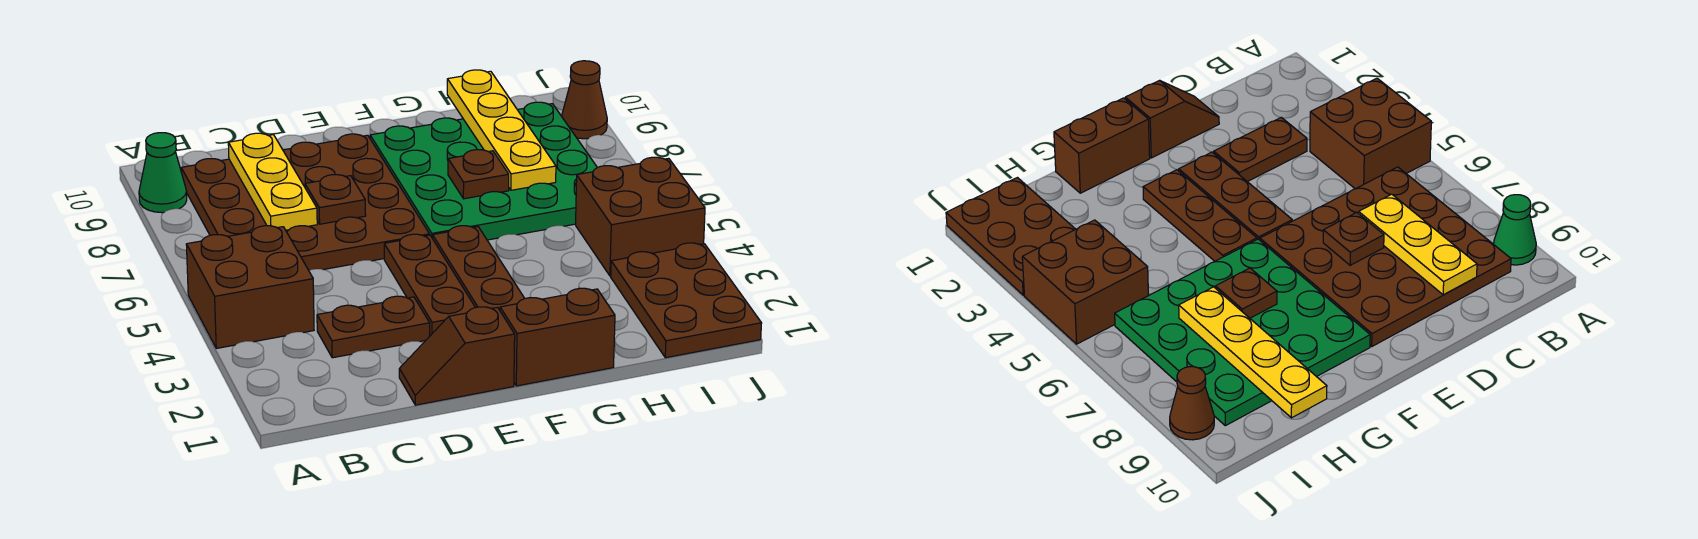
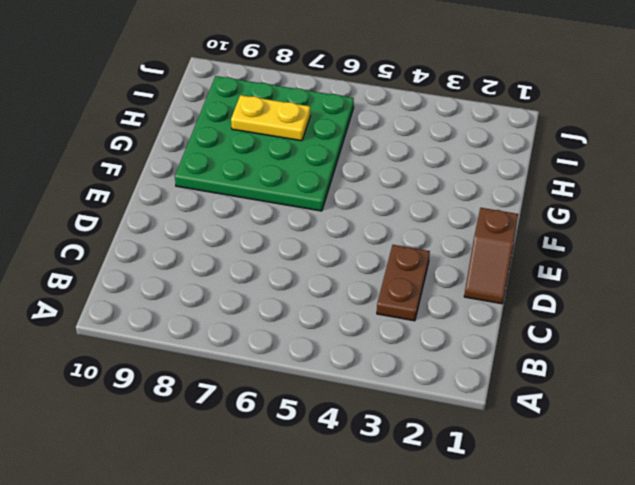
yellow plate H7:H8 level 2 -> yellow plate H7:H10 level 2
none -> brown brick A4:B5 level 1
none -> green cone A9 level 1
none -> brown plate B6:E9 level 1

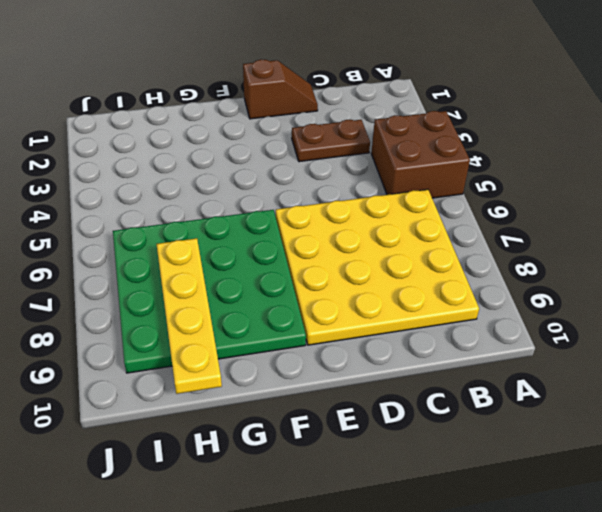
yellow plate B6:E9 level 1 -> brown plate B6:E9 level 1
none -> green cone A9 level 1
none -> brown plate E3:E5 level 1
none -> brown brick F1:G1 level 1

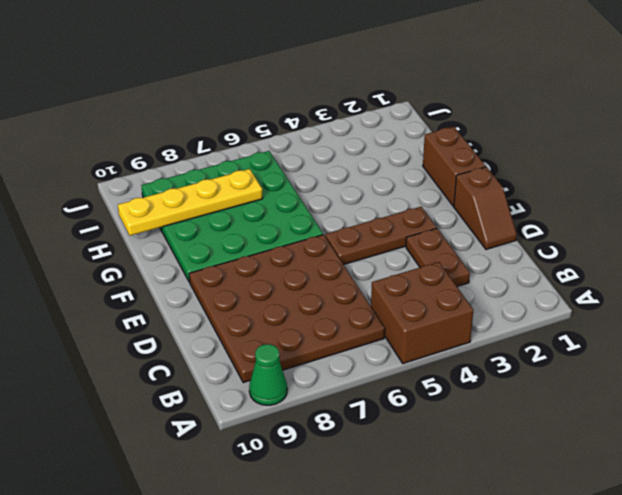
none -> brown plate F3:F5 level 1
none -> brown plate I1:J3 level 1
none -> brown brick I4:J5 level 1

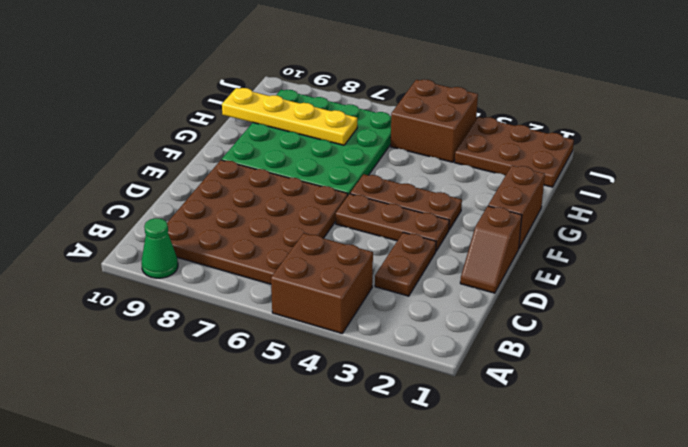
none -> brown cone J9 level 1
none -> yellow plate C7:C9 level 2
none -> brown plate D7 level 2

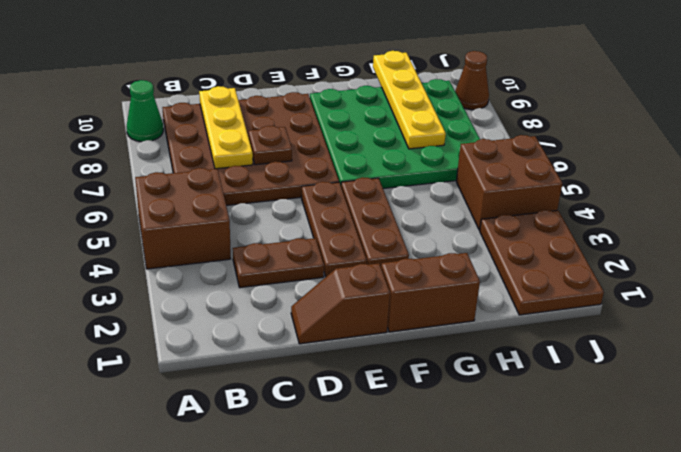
none -> brown plate G7 level 2

